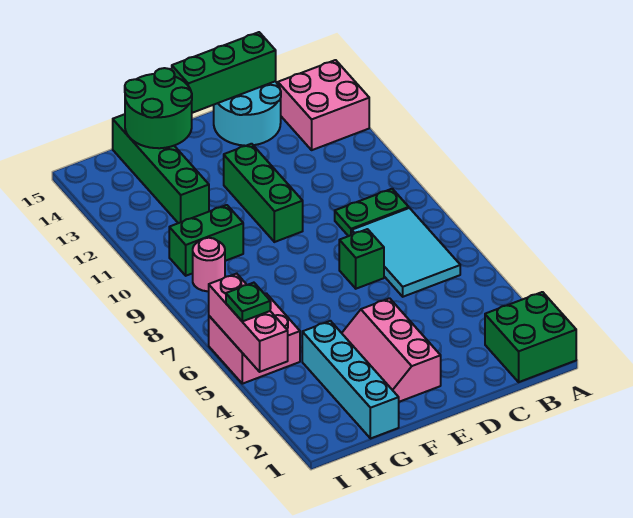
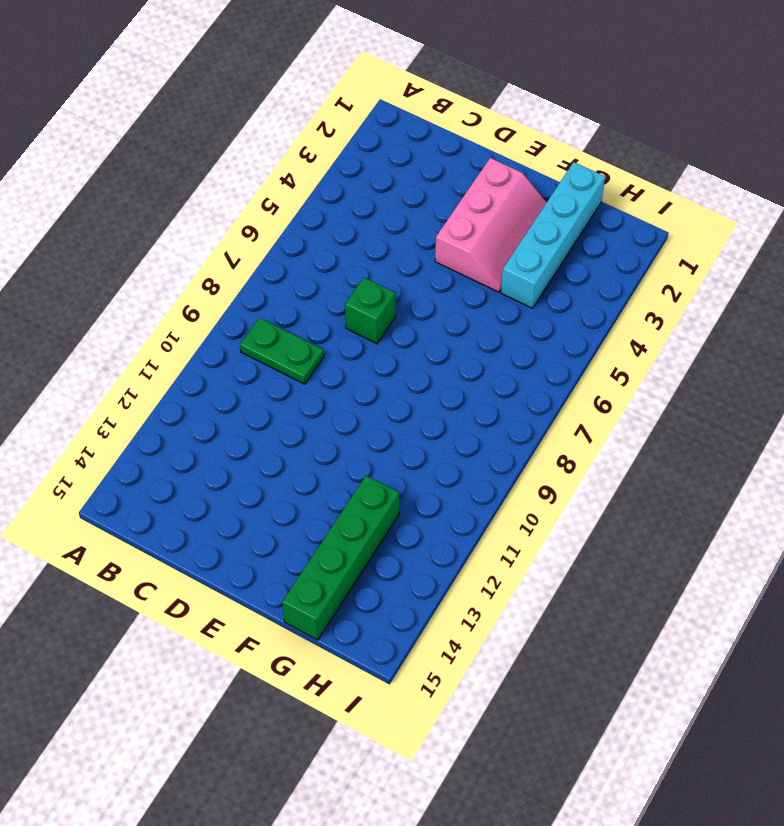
none -> green brick A1:B2 level 1
none -> pink brick A13:B14 level 1
none -> cyan tile B6:C8 level 1

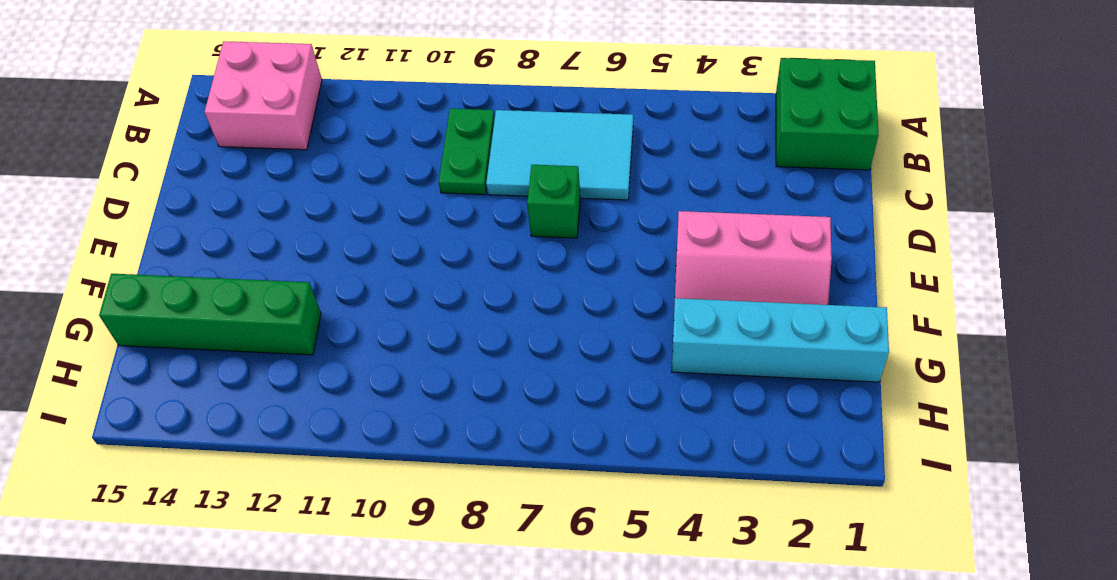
none -> cyan round brick C14:D15 level 1
none -> green brick E10:E12 level 1
none -> green brick G10:H10 level 1

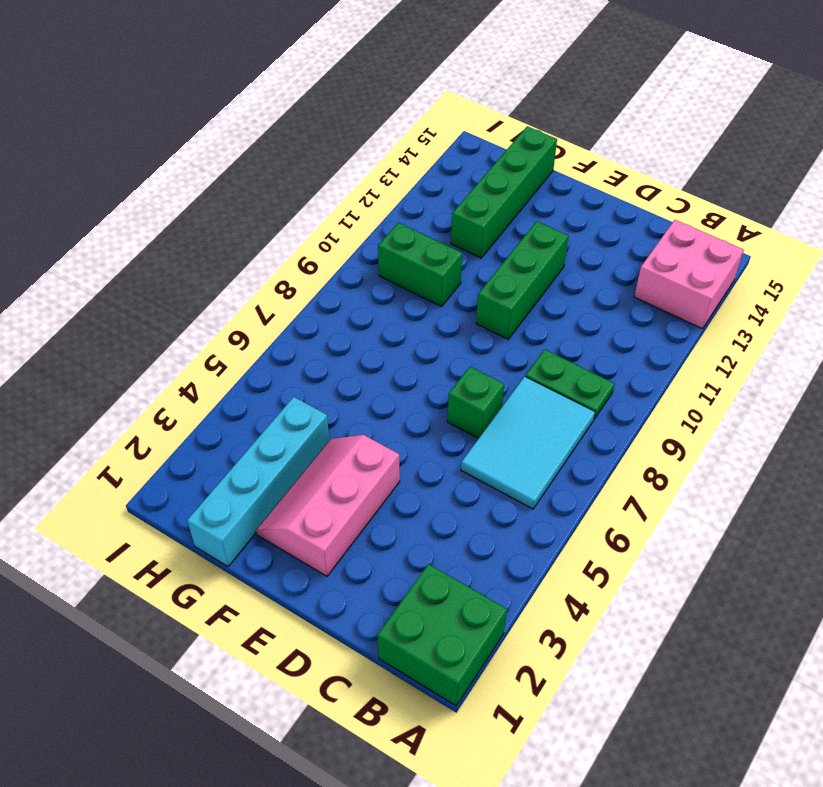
none -> cyan round brick C14:D15 level 1
none -> pink brick H5:I6 level 1
none -> pink round brick H9 level 1

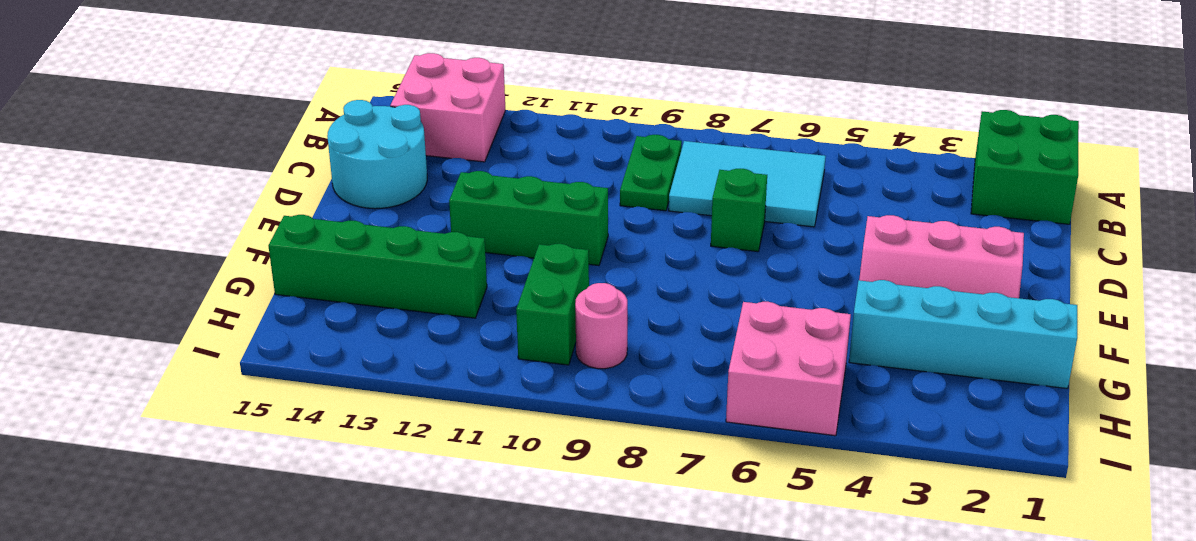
none -> green brick C15:E15 level 2
none -> green round brick F14:G15 level 2
none -> pink brick I4:I6 level 2

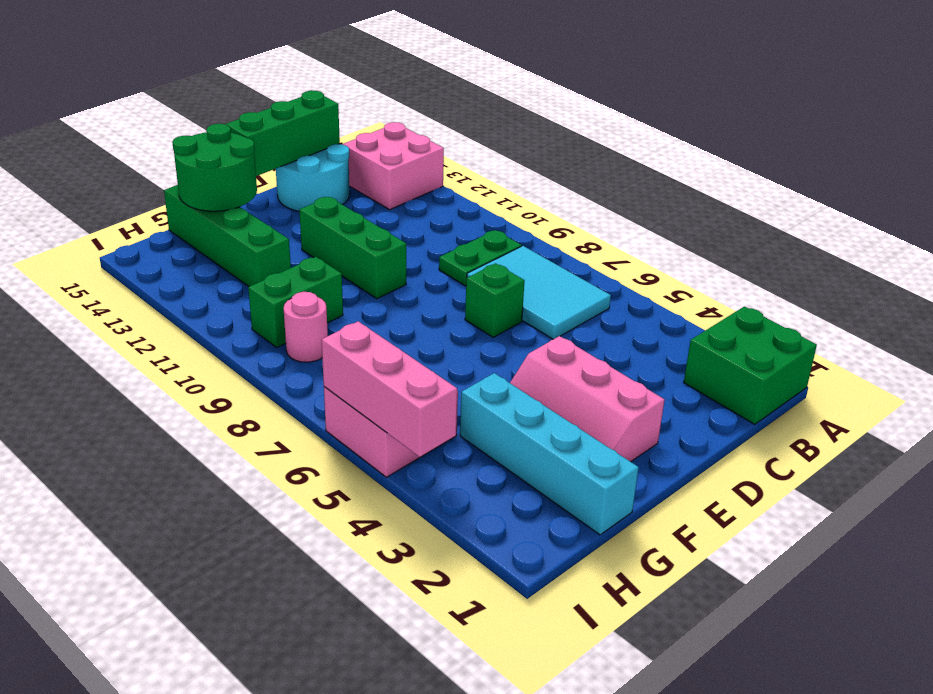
none -> green plate I5 level 3

